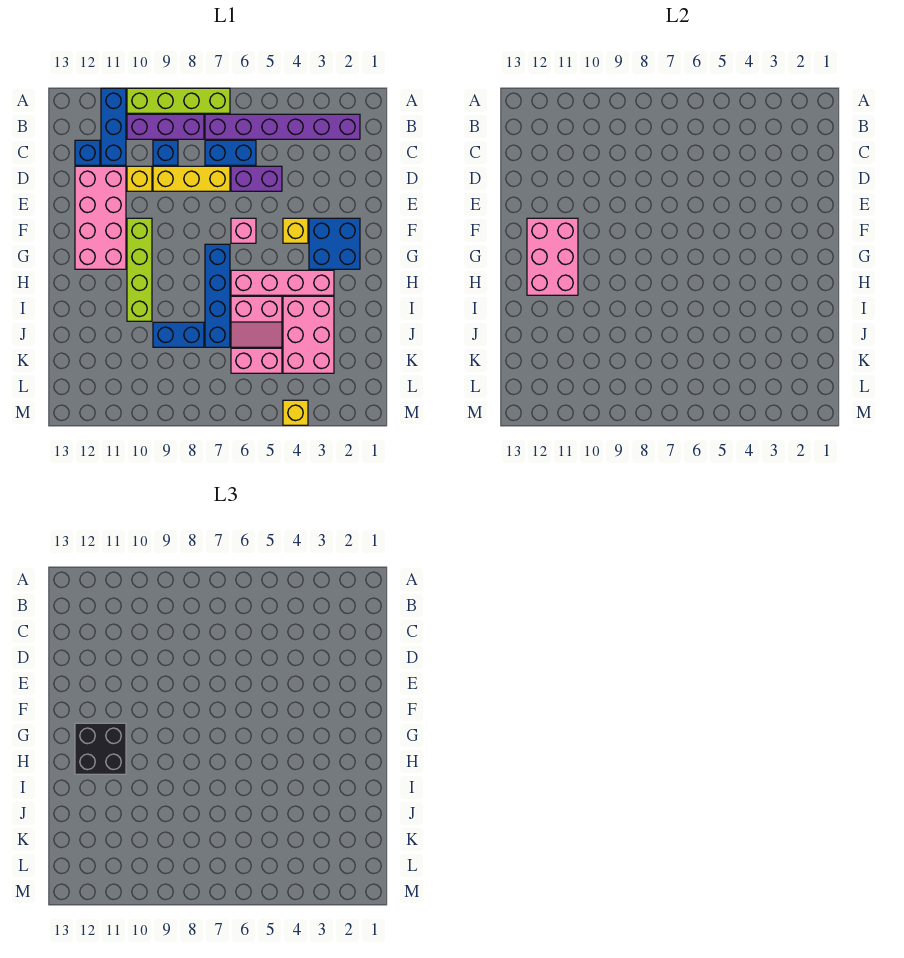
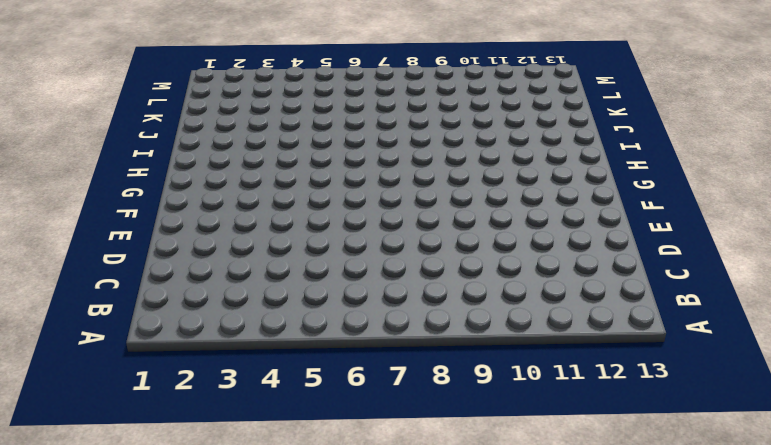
none -> lime brick A7:A10 level 1
none -> blue brick A11:C11 level 1
none -> purple brick B2:B7 level 1

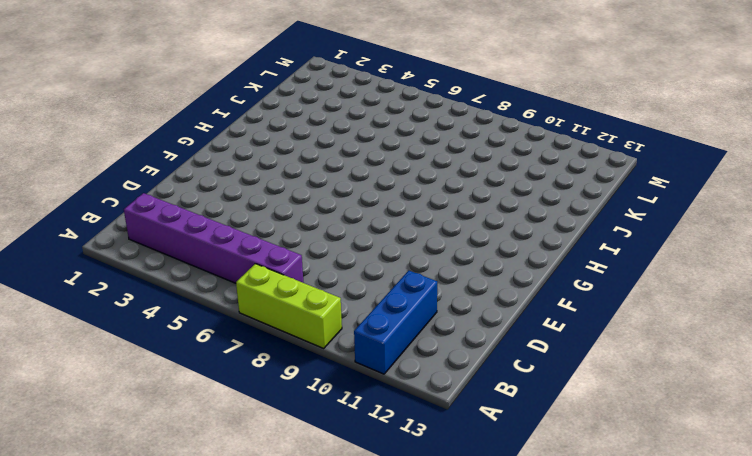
lime brick A7:A9 level 1 -> lime brick A7:A10 level 1
none -> purple brick B8:B10 level 1
none -> blue brick C6:C7 level 1
none -> blue brick C9 level 1

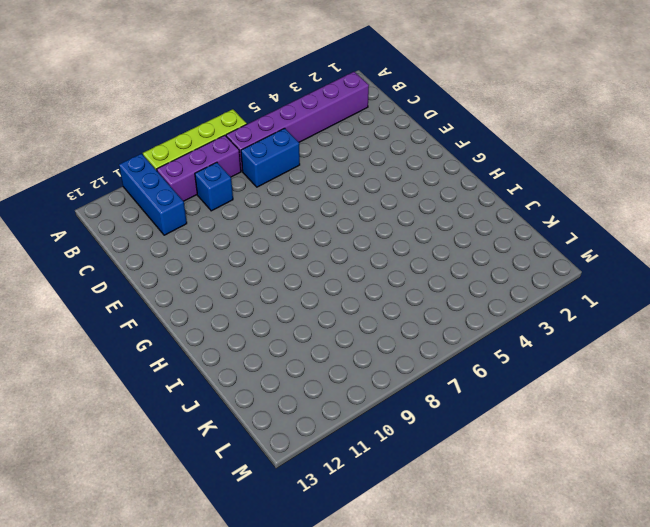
none -> blue brick C12 level 1
none -> purple brick D5:D6 level 1
none -> yellow brick D7:D9 level 1

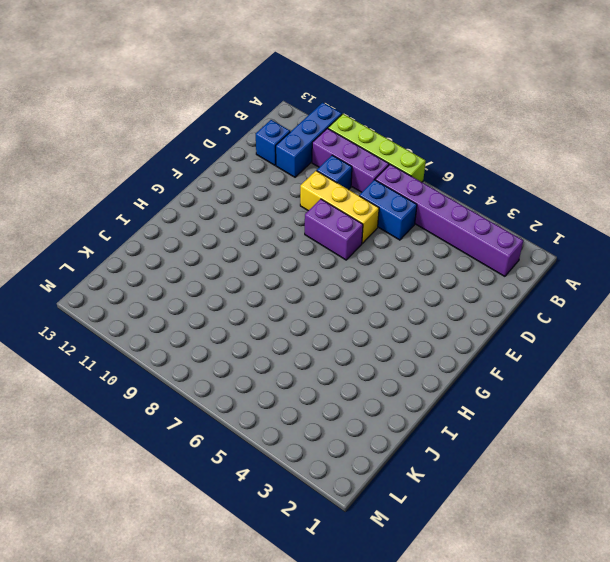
purple brick E7:E8 level 1 -> purple brick D5:D6 level 1
none -> yellow brick D10 level 1
none -> pink brick D11:G12 level 1
none -> blue brick F2:G3 level 1

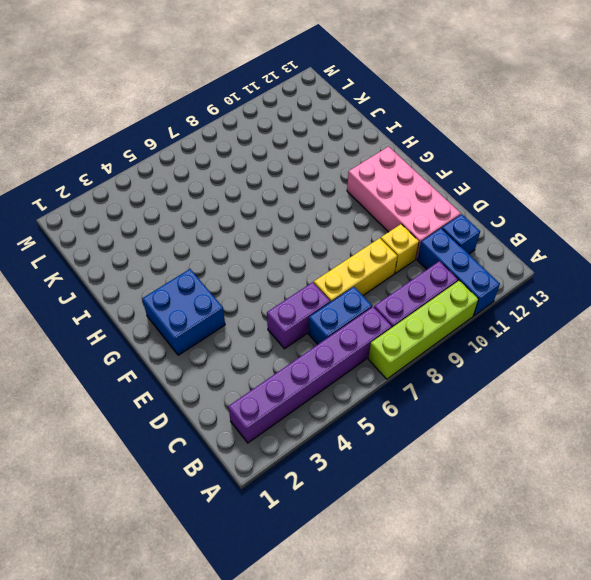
none -> blue brick C9 level 1
none -> yellow brick F4 level 1
none -> pink brick F6 level 1

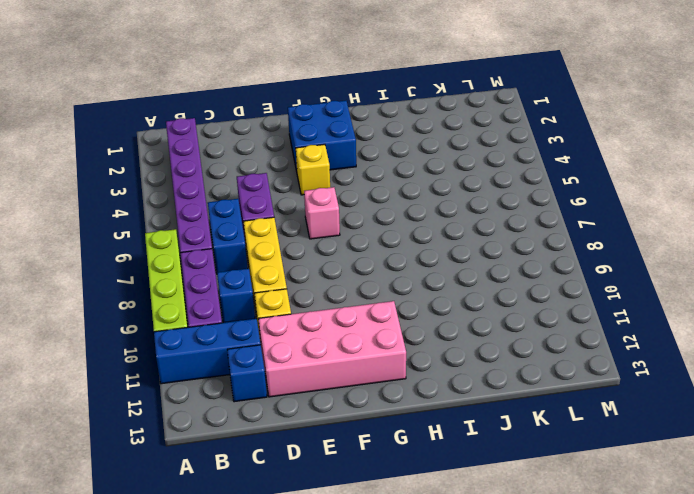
none -> lime brick F10:I10 level 1
none -> blue brick G7:J7 level 1
none -> pink brick H3:H6 level 1

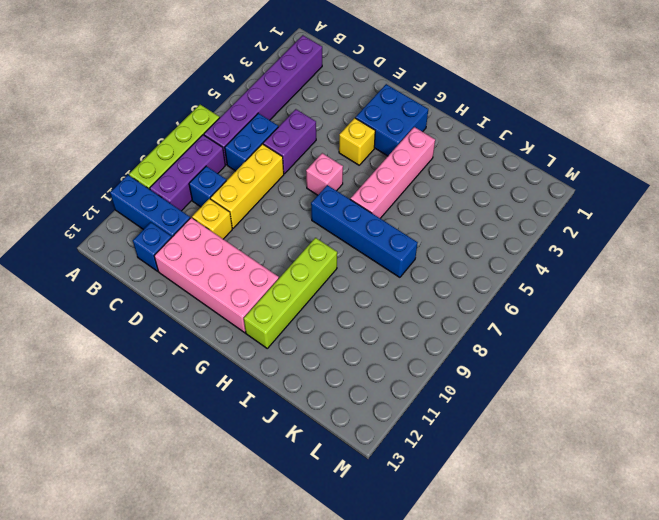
lime brick H9:H12 level 1 -> lime brick F10:I10 level 1
none -> pink brick I3:K4 level 1
none -> pink slope I5:J6 level 1 top I
none -> blue brick J8:J9 level 1

